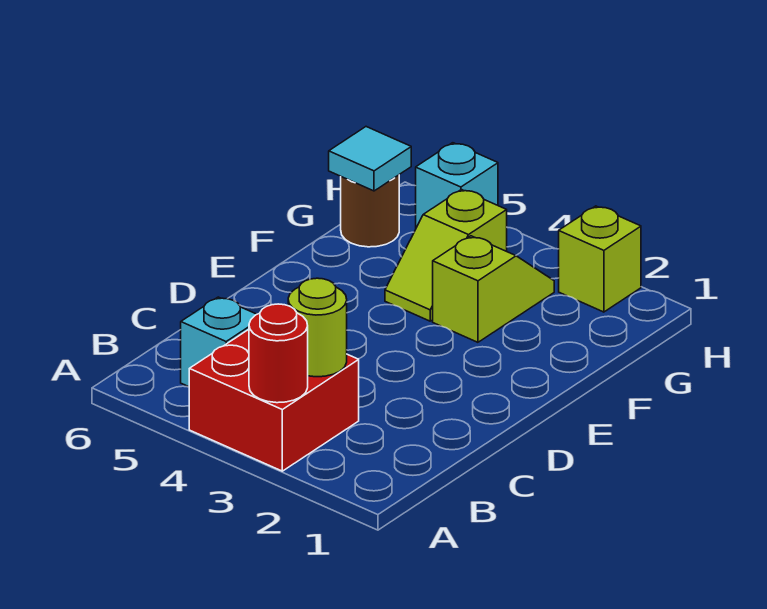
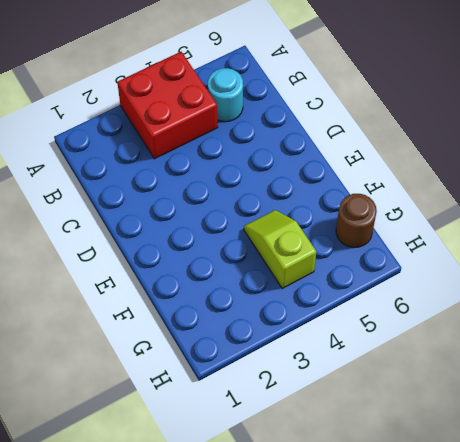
cyan round brick B5 level 1 -> cyan brick B5 level 1
none -> lime slope F3:G3 level 1 top F
none -> lime brick H2 level 1

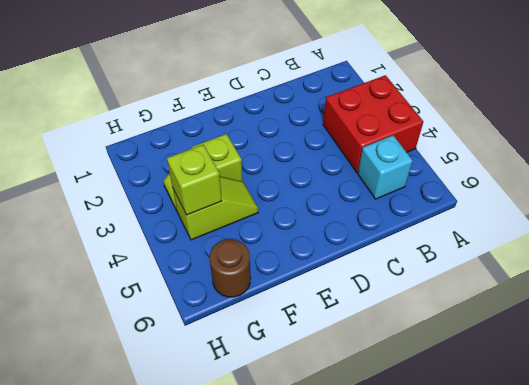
lime brick G4 level 2 -> lime brick H2 level 1
none -> cyan brick H5 level 1
none -> red round brick A3 level 2

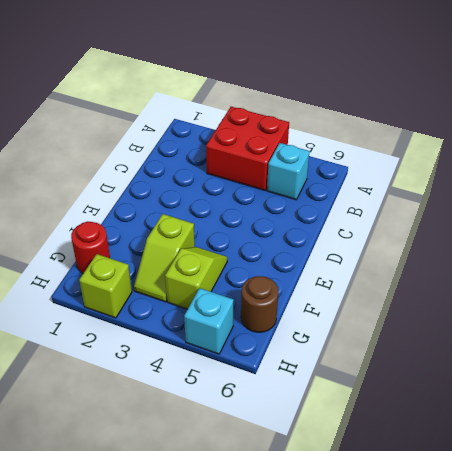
red round brick G1 level 1 -> red round brick A3 level 2
none -> lime round brick B3 level 2
none -> cyan tile G6 level 2

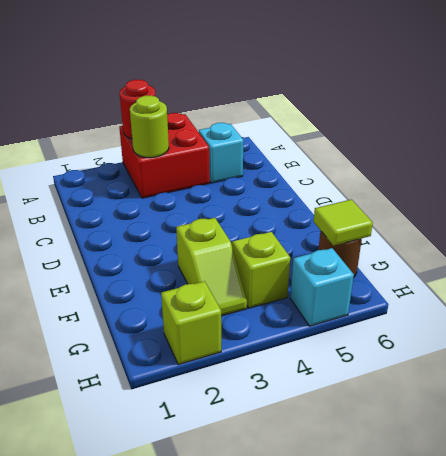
lime tile G6 level 2 -> cyan tile G6 level 2

